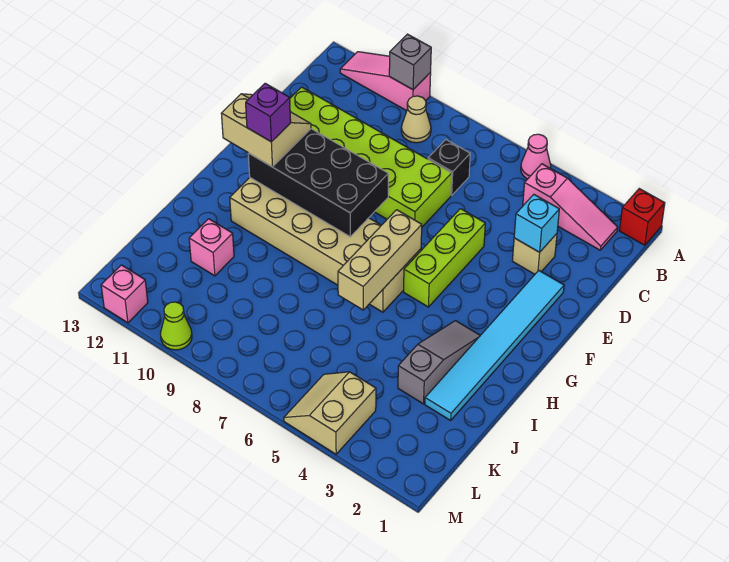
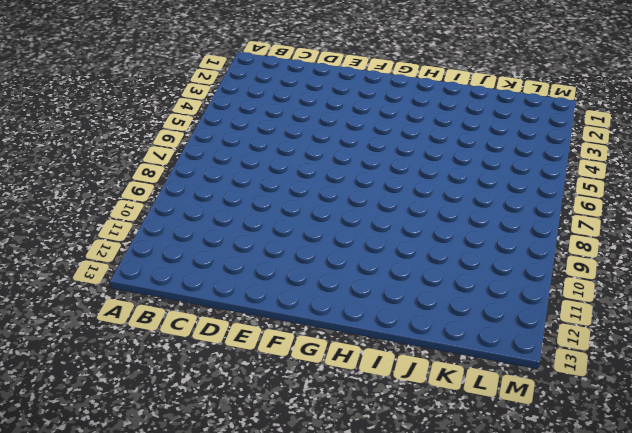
none -> red brick A1 level 1
none -> pink cone A5 level 1
none -> pink slope A10:A12 level 1 top 10

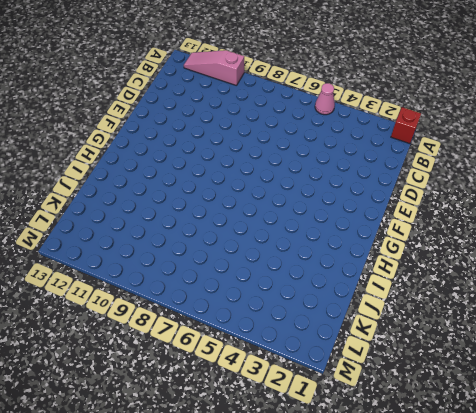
none -> pink slope B2:B4 level 1 top 4
none -> tan cone B9 level 1
none -> black brick C7 level 1

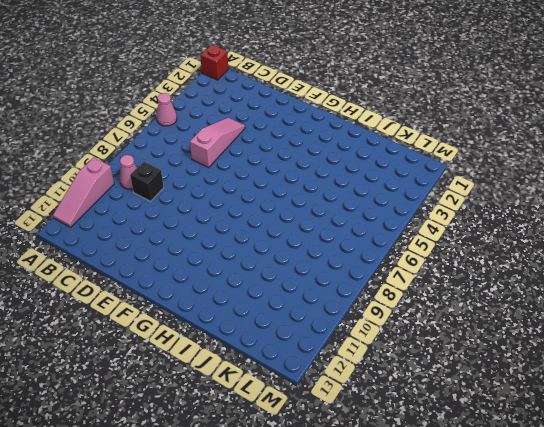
pink cone B9 level 1 -> tan cone B9 level 1
black brick C9 level 1 -> black brick C7 level 1
pink slope D4:D6 level 1 top 6 -> pink slope B2:B4 level 1 top 4
none -> tan brick D3 level 1
none -> lime brick D7:E12 level 1
none -> cyan tile E2:J2 level 1

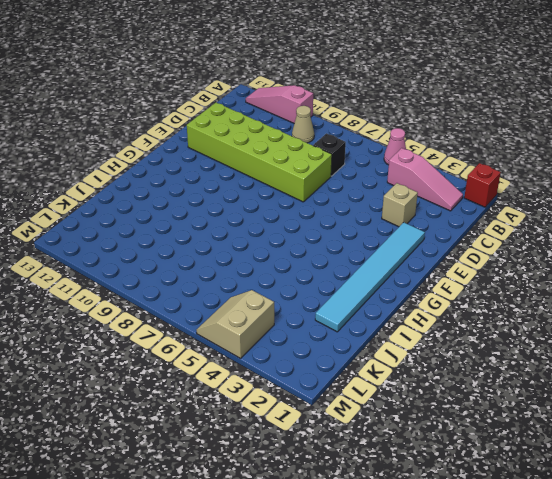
none -> lime brick E5:G5 level 1
none -> tan brick G6:H11 level 1
none -> grey slope H3:J3 level 1 top J

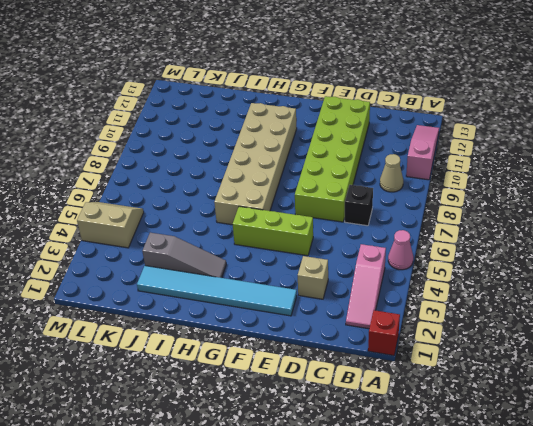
none -> pink brick J11 level 1
none -> lime cone M10 level 1
none -> pink brick M12 level 1

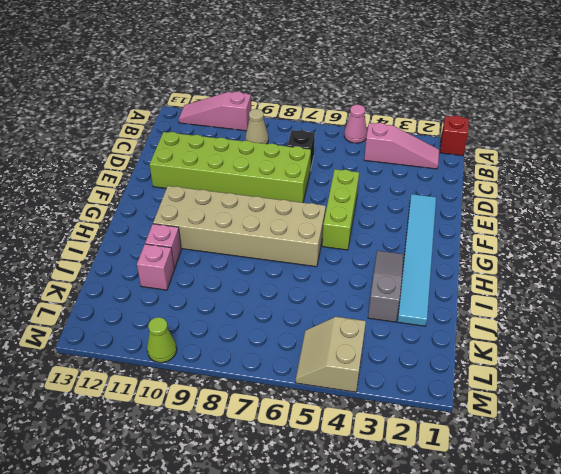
pink brick I11 level 1 -> pink brick M12 level 1
none -> tan brick D3 level 1
none -> grey brick A10 level 2
none -> cyan brick D3 level 2

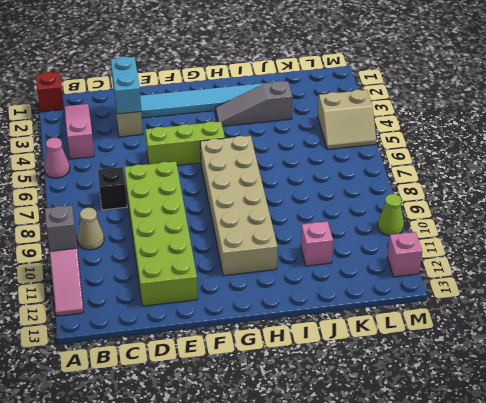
cyan brick D2:D3 level 2 -> cyan brick D3 level 2
none -> black brick F8:G11 level 2
none -> tan brick G6:I6 level 2
none -> tan slope F11:G12 level 3 top G

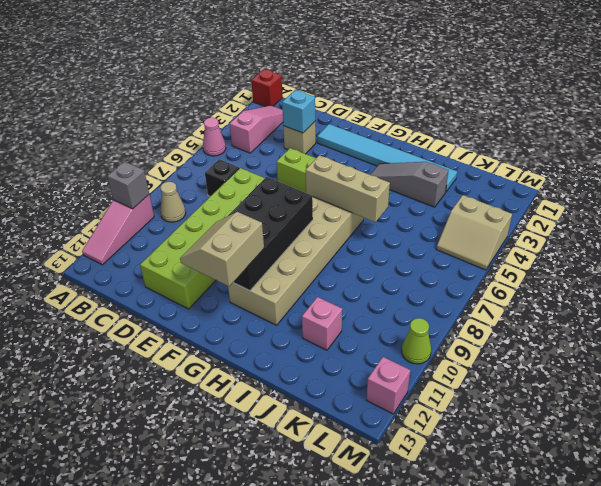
none -> purple brick G11 level 4

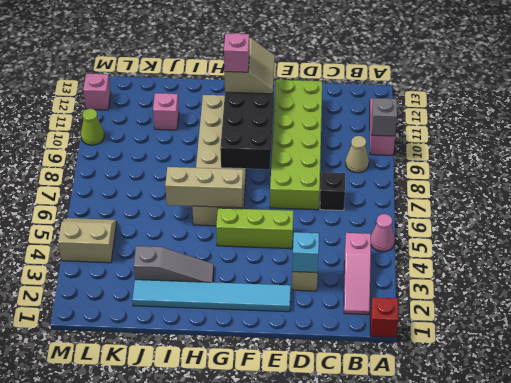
pink brick G11 level 4 -> purple brick G11 level 4

